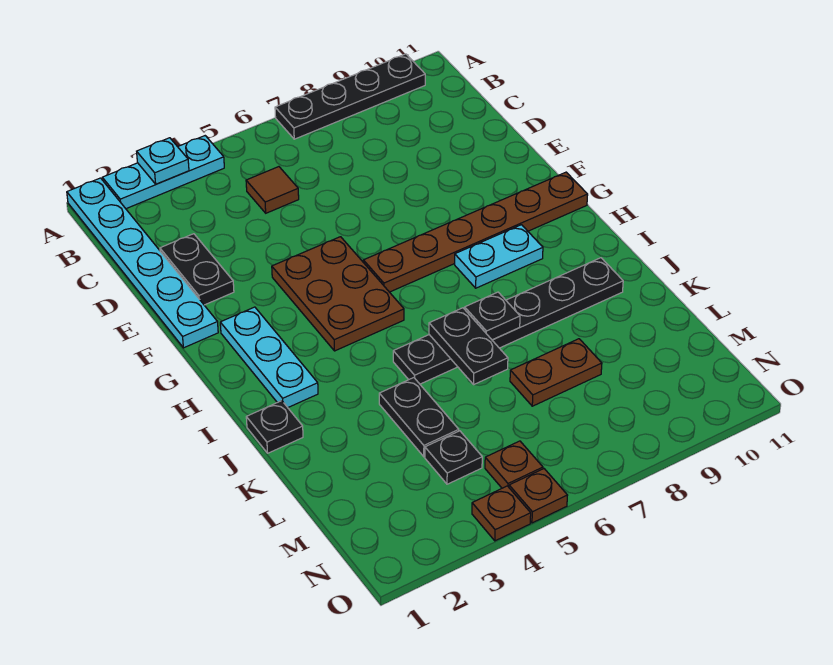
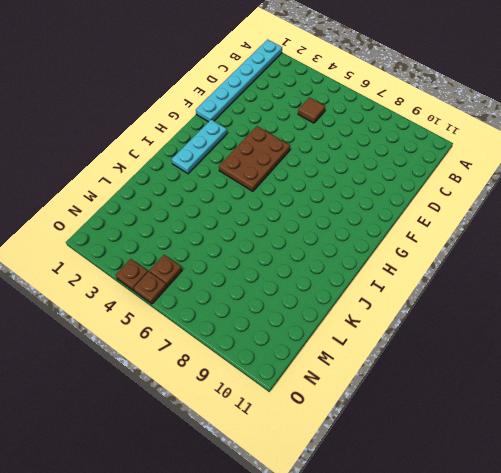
none -> cyan plate A2:A4 level 1
none -> black plate A7:A10 level 1
none -> black plate D2:E2 level 1

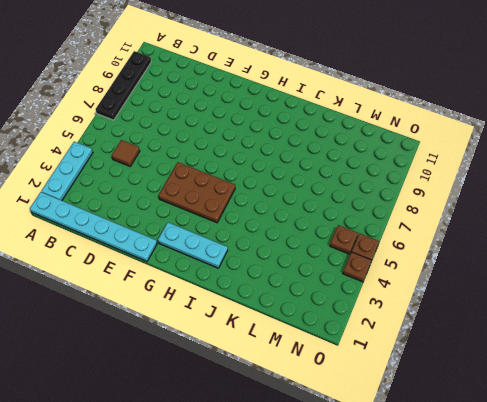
none -> black plate D2:E2 level 1
none -> brown plate G6:G11 level 1
none -> cyan plate H8:H9 level 1

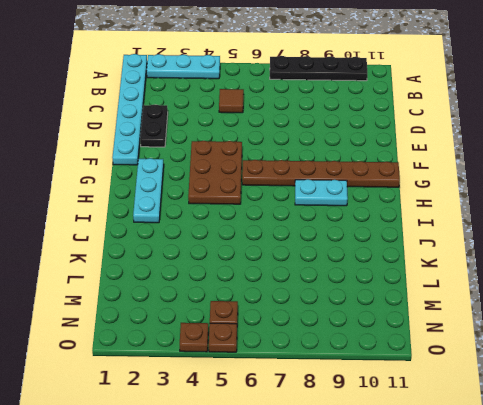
none -> black plate J1 level 1
none -> black plate J5:J10 level 1
none -> black plate K4:L4 level 1

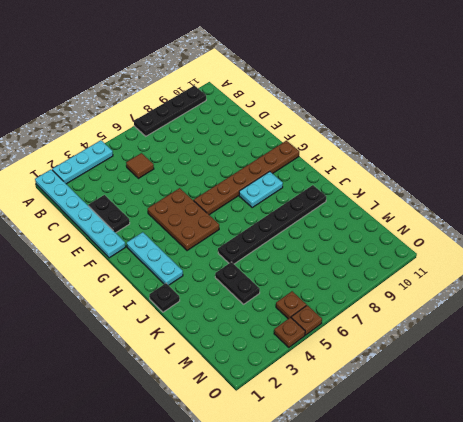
none -> brown plate L7:L8 level 1
none -> black plate M4 level 1
none -> cyan plate A3 level 2

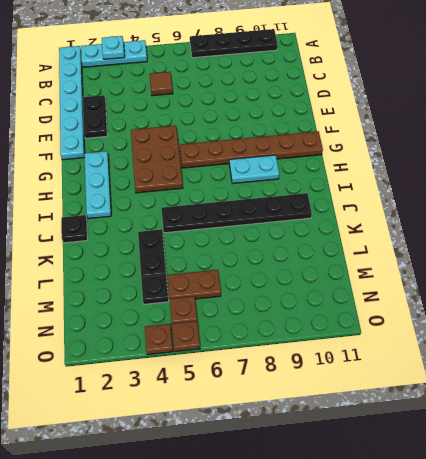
brown plate M5:M6 level 1 -> brown plate L7:L8 level 1
none -> black plate J6:K6 level 2
none -> black plate J7 level 2

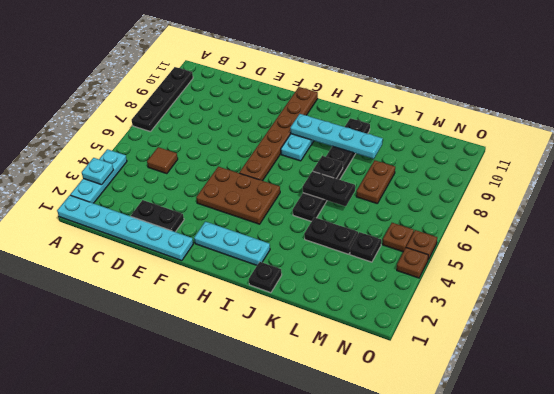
cyan plate H9:K9 level 2 -> none

